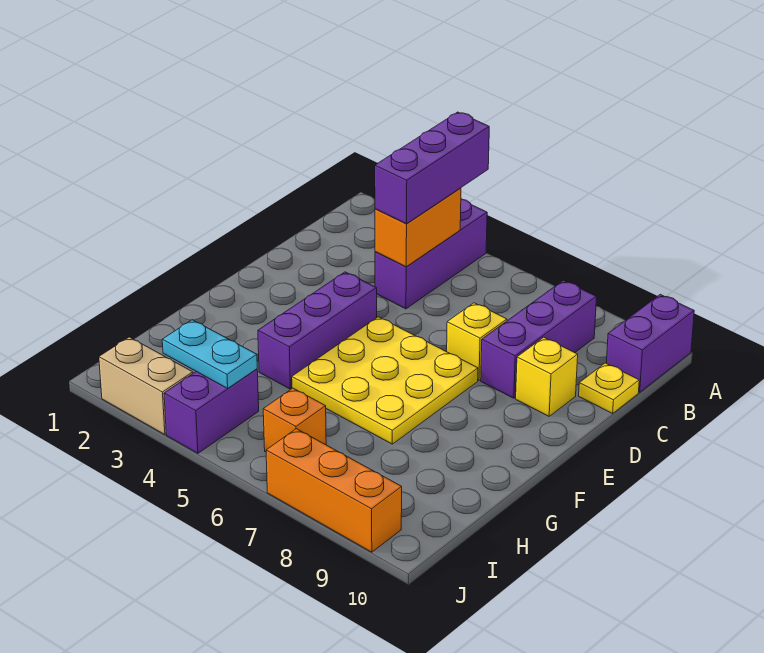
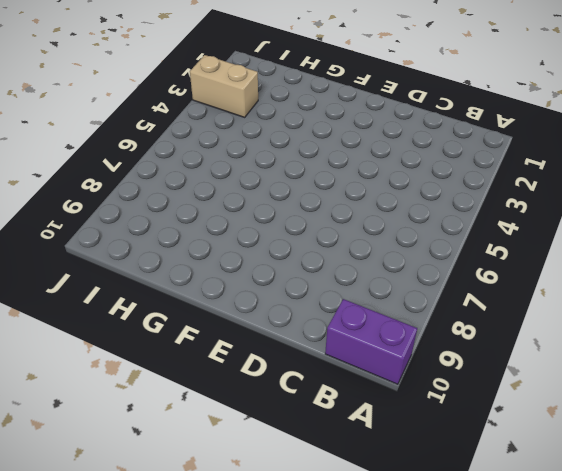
tan brick I3:J3 level 1 -> tan brick J2:J3 level 1
none -> purple brick A4:C4 level 1
none -> purple brick B8:D8 level 1
none -> yellow plate C10 level 1

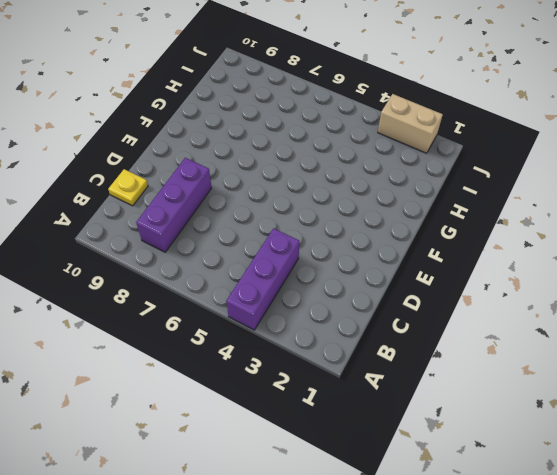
none -> purple brick A10:B10 level 1
none -> yellow brick D7 level 1
none -> yellow brick D9 level 1

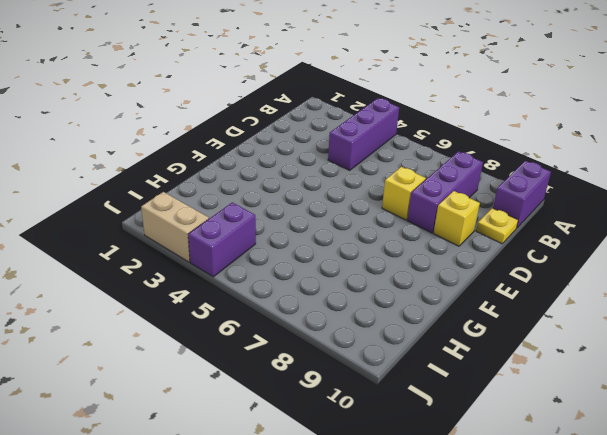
none -> purple brick E4:G4 level 1
none -> yellow plate E5:G7 level 1
none -> orange brick I6 level 1

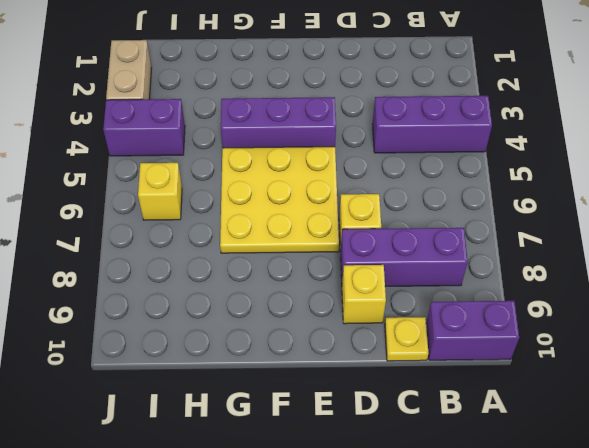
yellow brick I6 level 1 -> orange brick I6 level 1
none -> orange brick J7:J9 level 1
none -> orange brick B4:C4 level 2
none -> cyan plate I3:I4 level 2

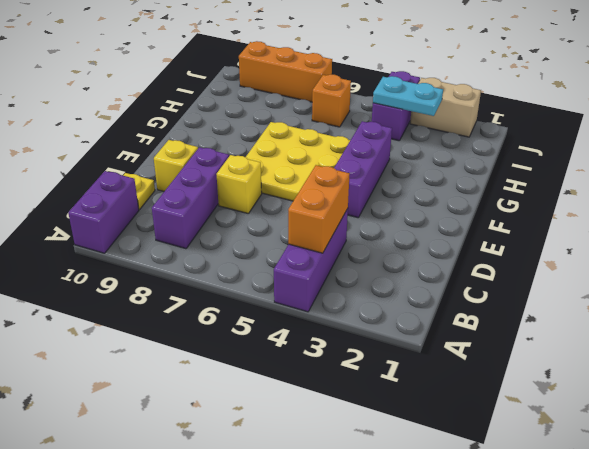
none -> purple brick A4:C4 level 3

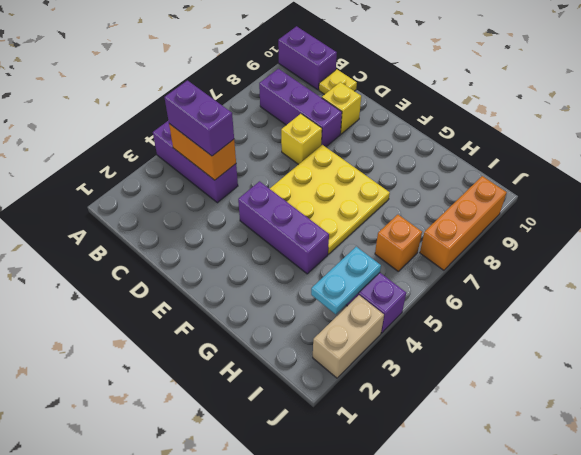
purple brick B4:C4 level 3 -> purple brick A4:C4 level 3

